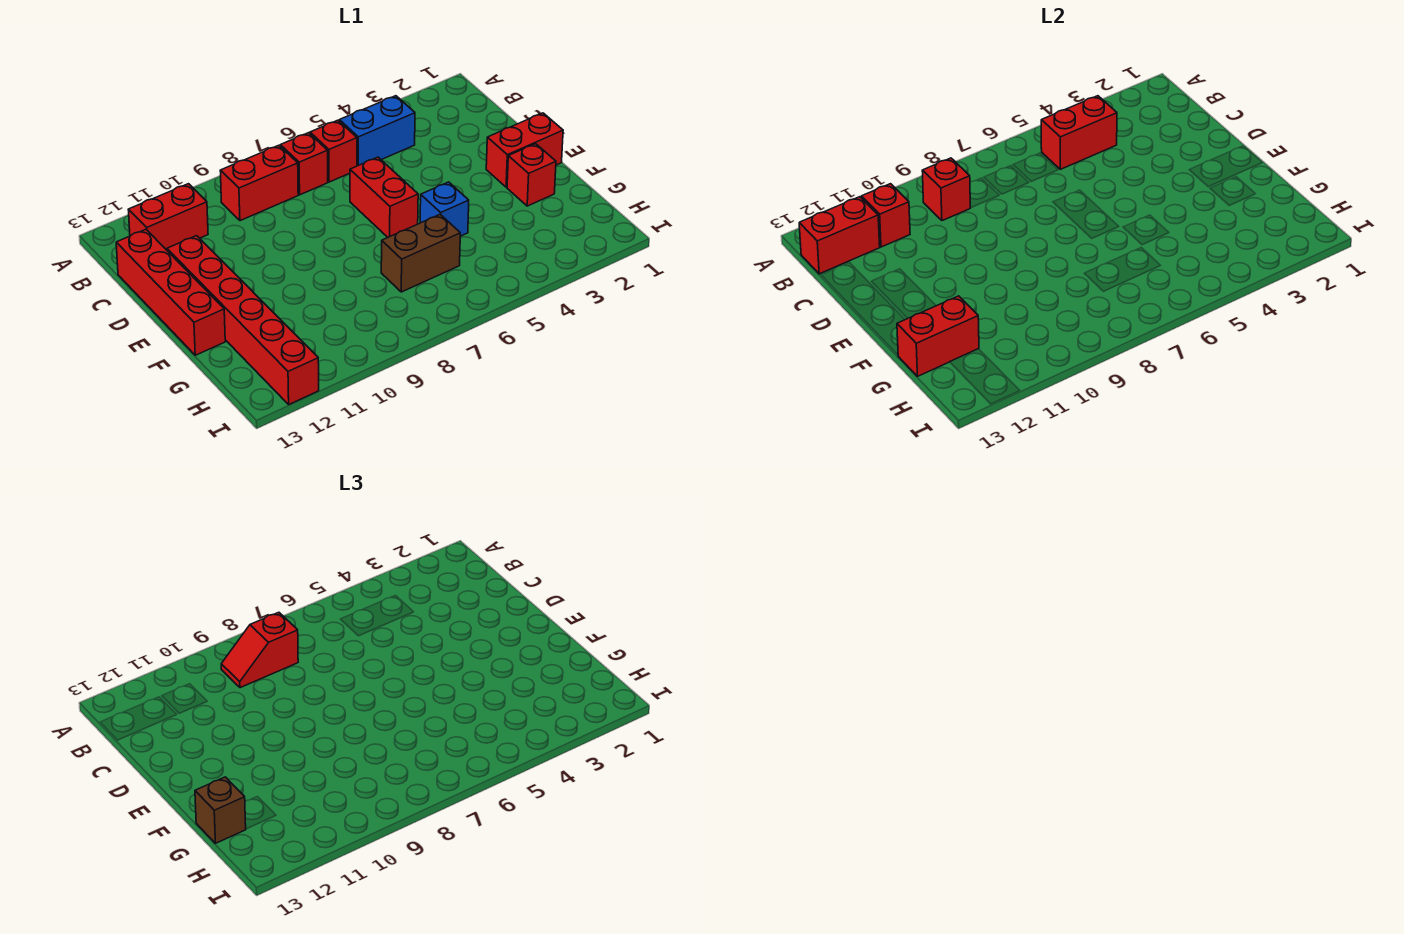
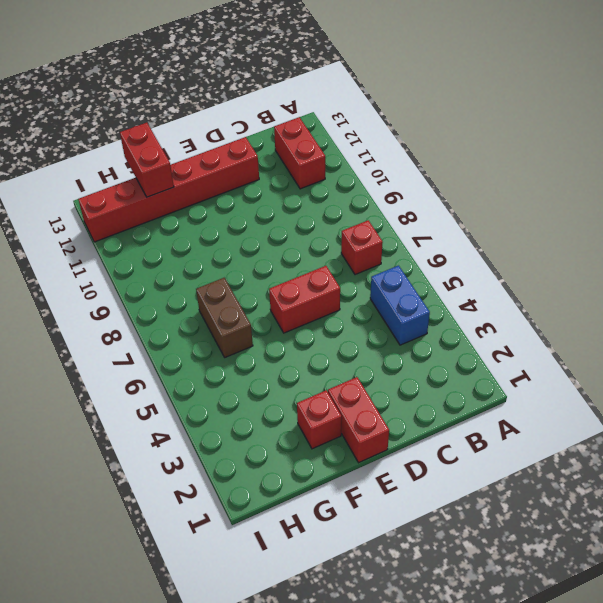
none -> red brick B6 level 1
none -> red brick B8:B9 level 1
none -> red brick C13:F13 level 1

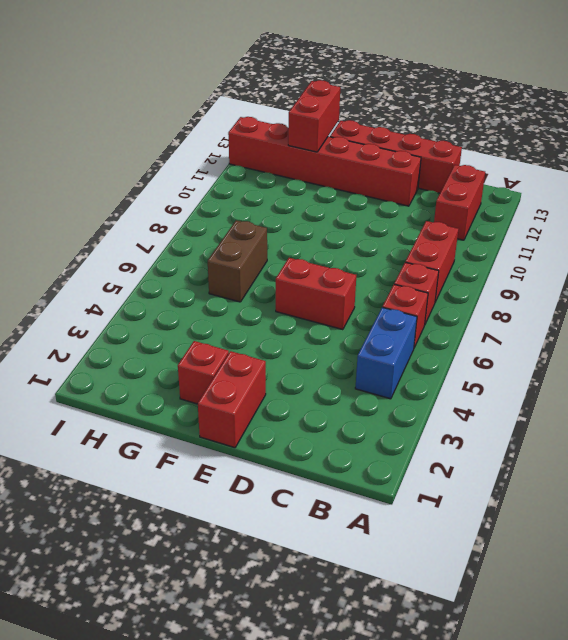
none -> blue brick F5 level 1
none -> red brick B4:B5 level 2
none -> red brick B9 level 2

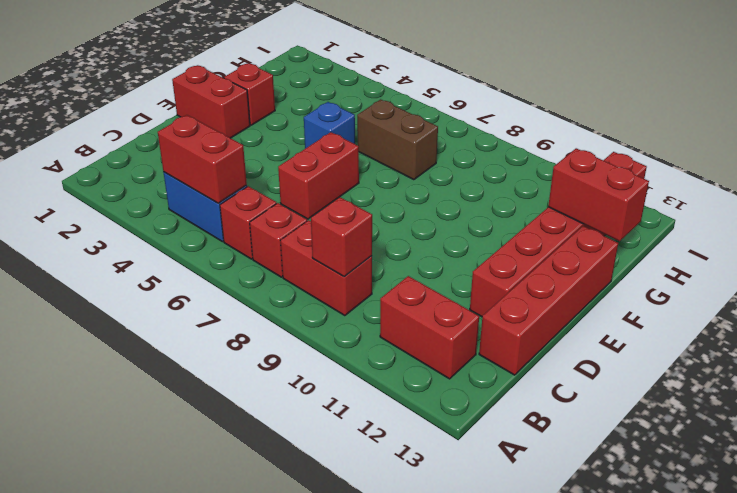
none -> red brick B11 level 2
none -> red brick B12:B13 level 2
none -> red slope B8:B9 level 3 top 8

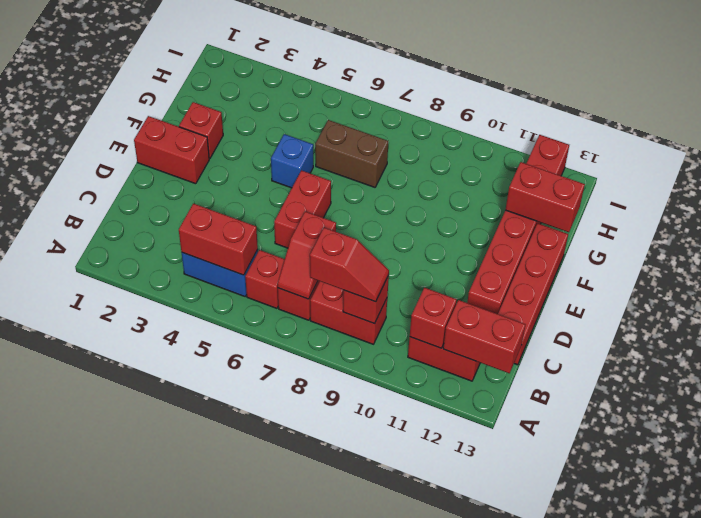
red slope B7:C7 level 2 top C -> none
none -> brown brick G13 level 3

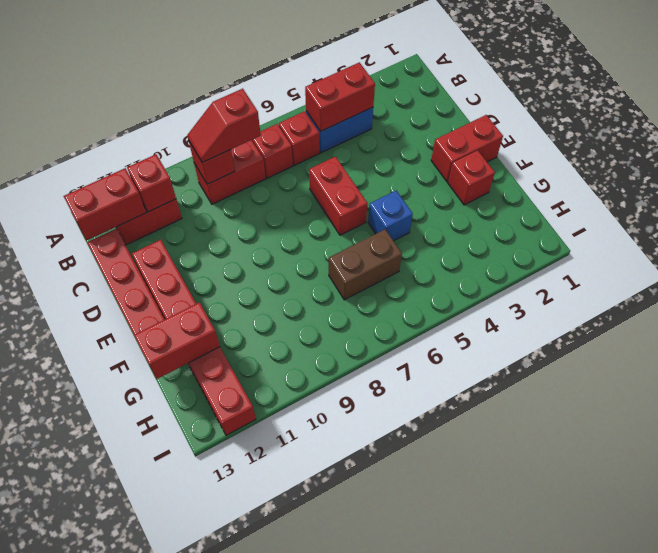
none -> brown brick G13 level 3

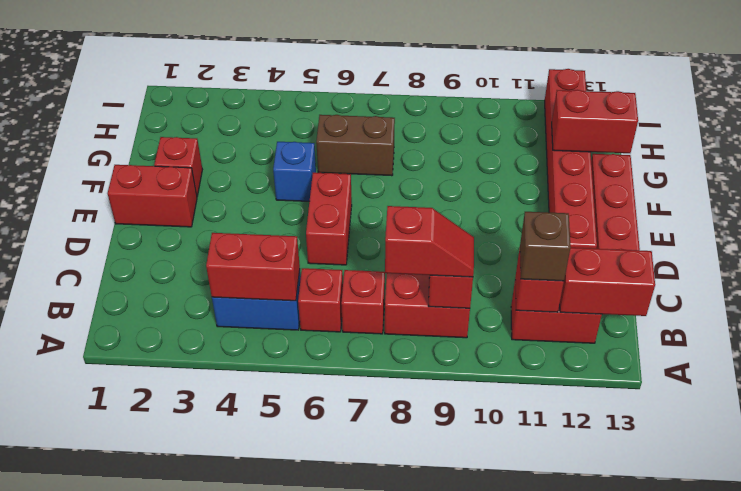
brown brick B11 level 3 -> brown brick G13 level 3

